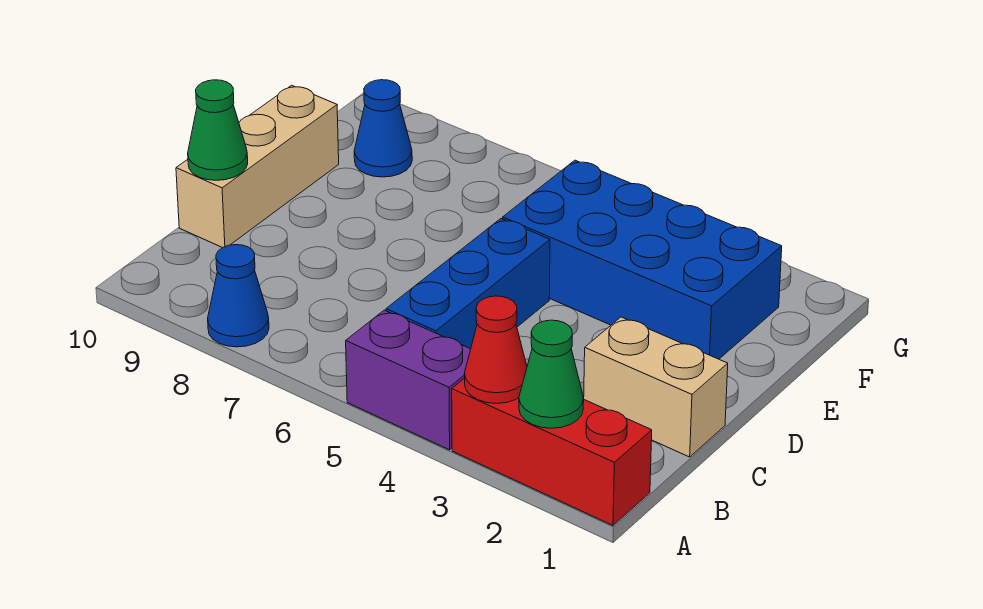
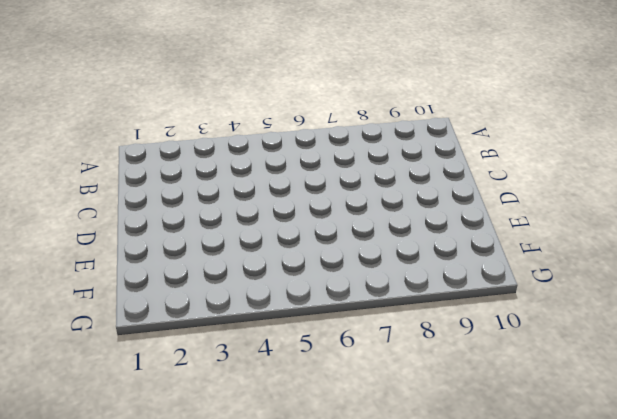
none -> red brick A1:A3 level 1
none -> purple brick A4:A5 level 1

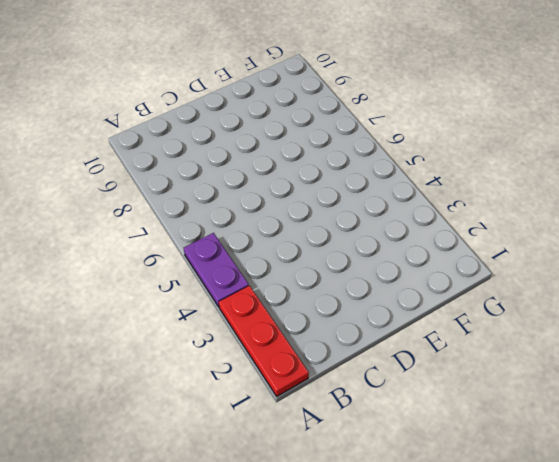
red plate A1:A3 level 1 -> red brick A1:A3 level 1
purple plate A4:A5 level 1 -> purple brick A4:A5 level 1
none -> blue cone A8 level 1
none -> blue brick B5:D5 level 1

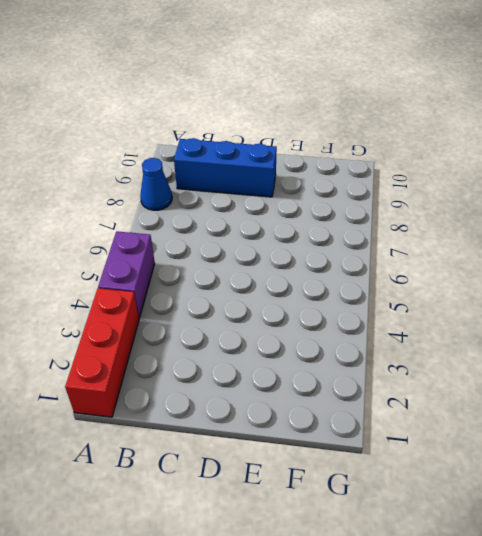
blue brick B9:D9 level 1 -> blue brick B5:D5 level 1
none -> tan brick C1:C2 level 1
none -> tan brick C10:E10 level 1

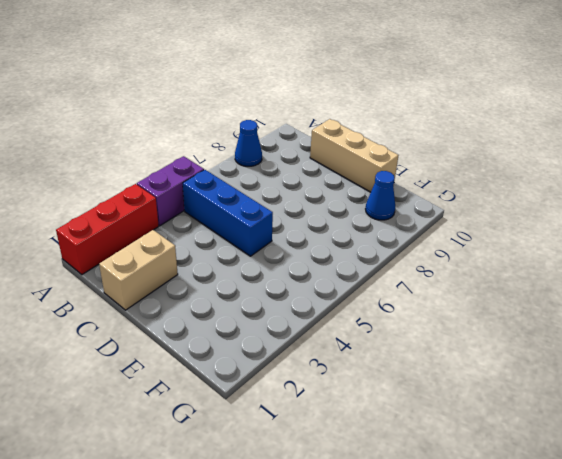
none -> blue brick E2:F5 level 1
none -> green cone A2 level 2

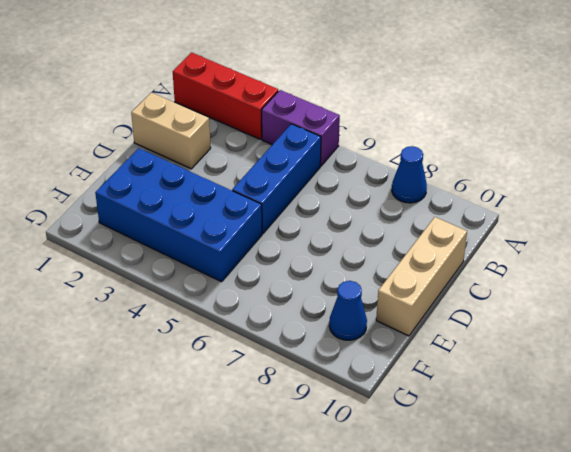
none -> green cone A2 level 2
none -> red cone A3 level 2

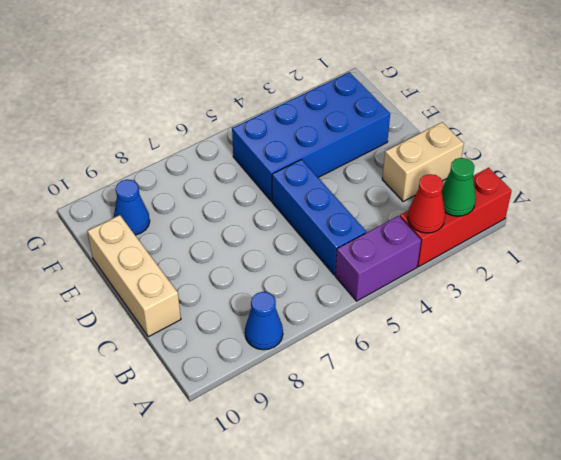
none -> green cone C10 level 2

